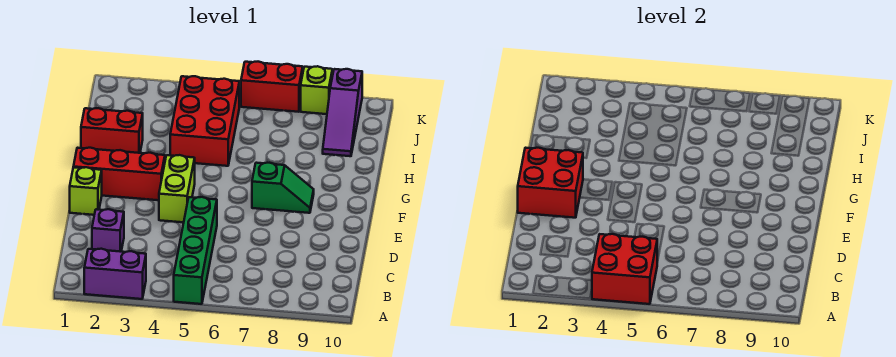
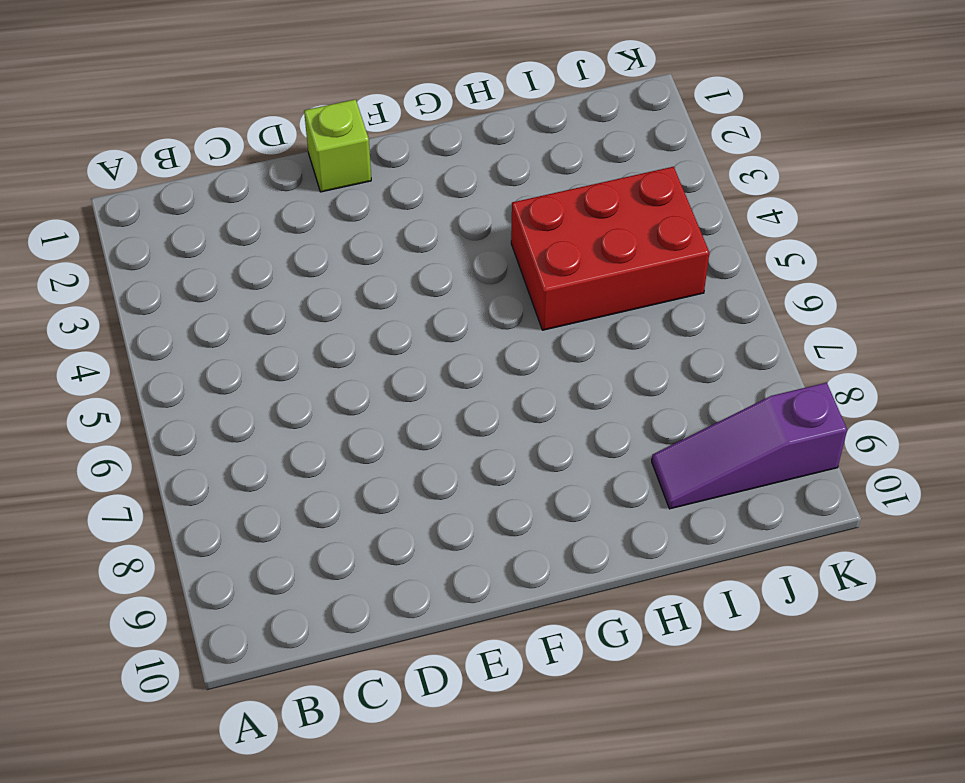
none -> purple brick A2:A3 level 1
none -> green brick A5:D5 level 1
none -> purple brick C2 level 1

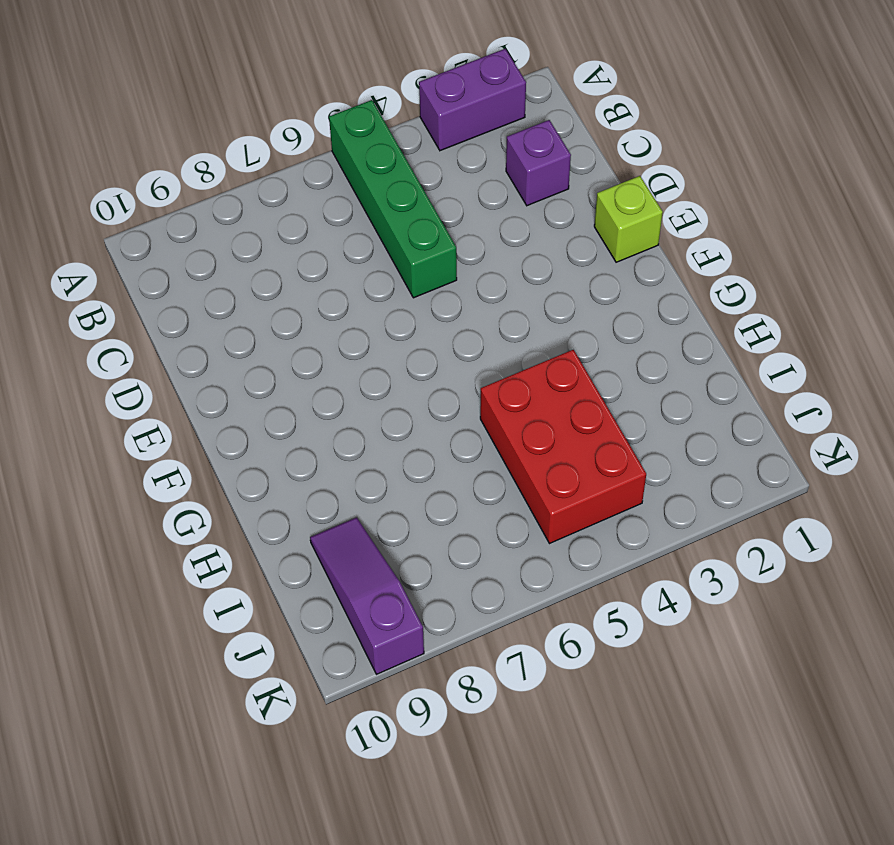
none -> lime brick E4:F4 level 1
none -> red brick F1:F3 level 1
none -> green slope F7:F8 level 1 top 7

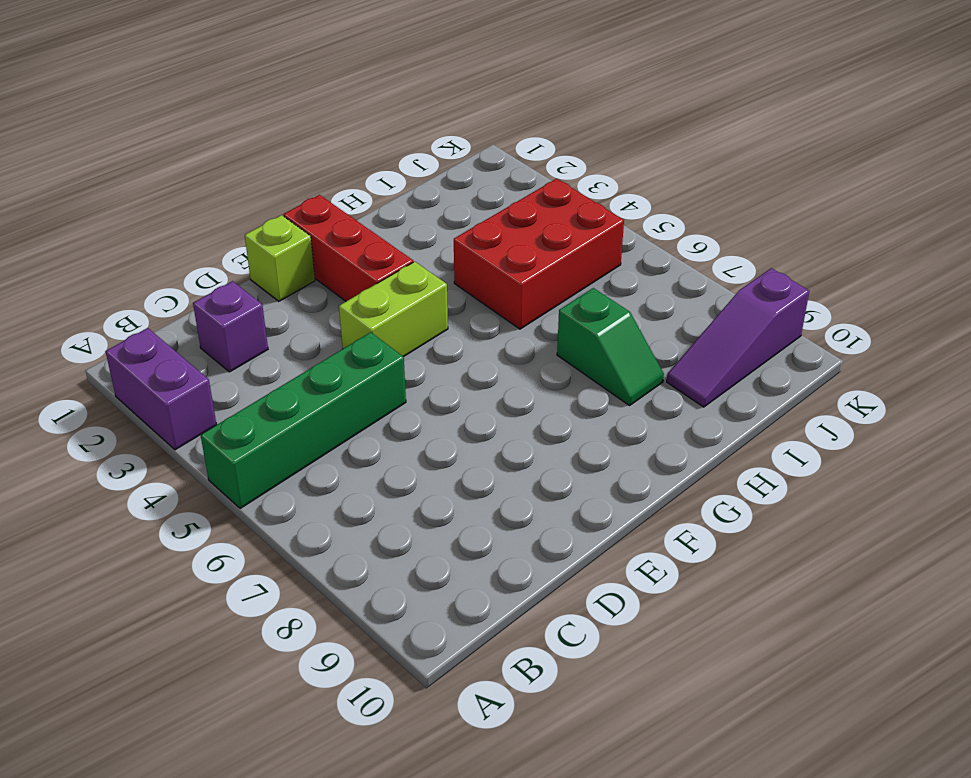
green slope H7:H8 level 1 top 7 -> green slope F7:F8 level 1 top 7
none -> red brick H1:H2 level 1
none -> red brick K6:K7 level 1
none -> lime brick K8 level 1

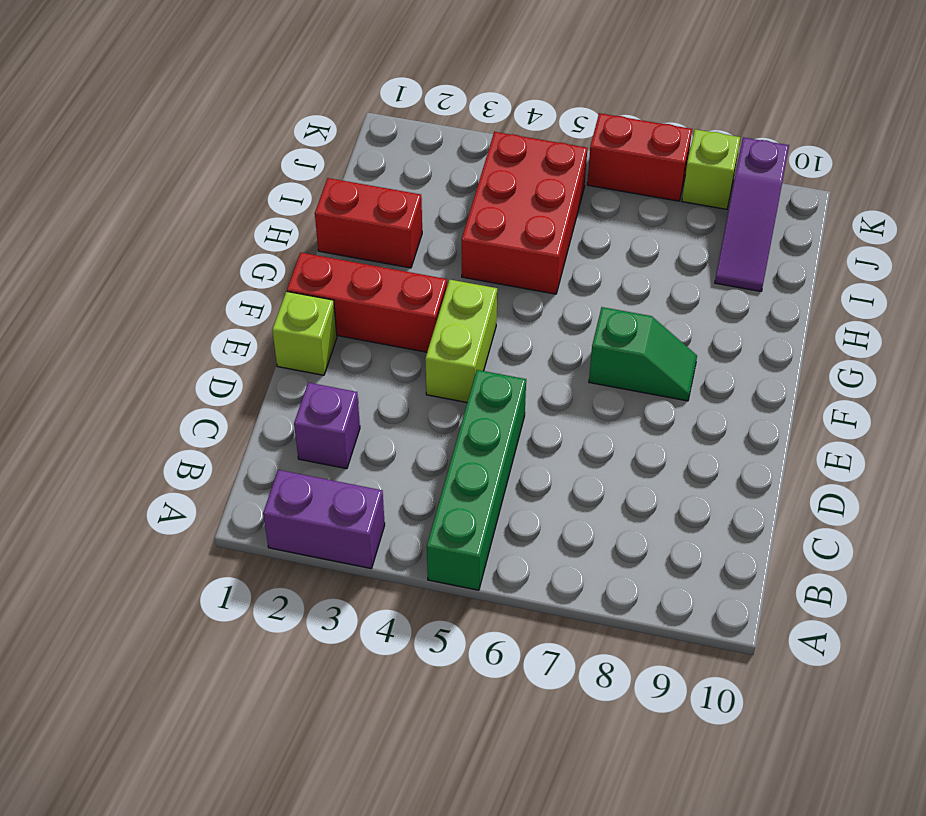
none -> red brick A4:B5 level 2
none -> red brick E1:F2 level 2

